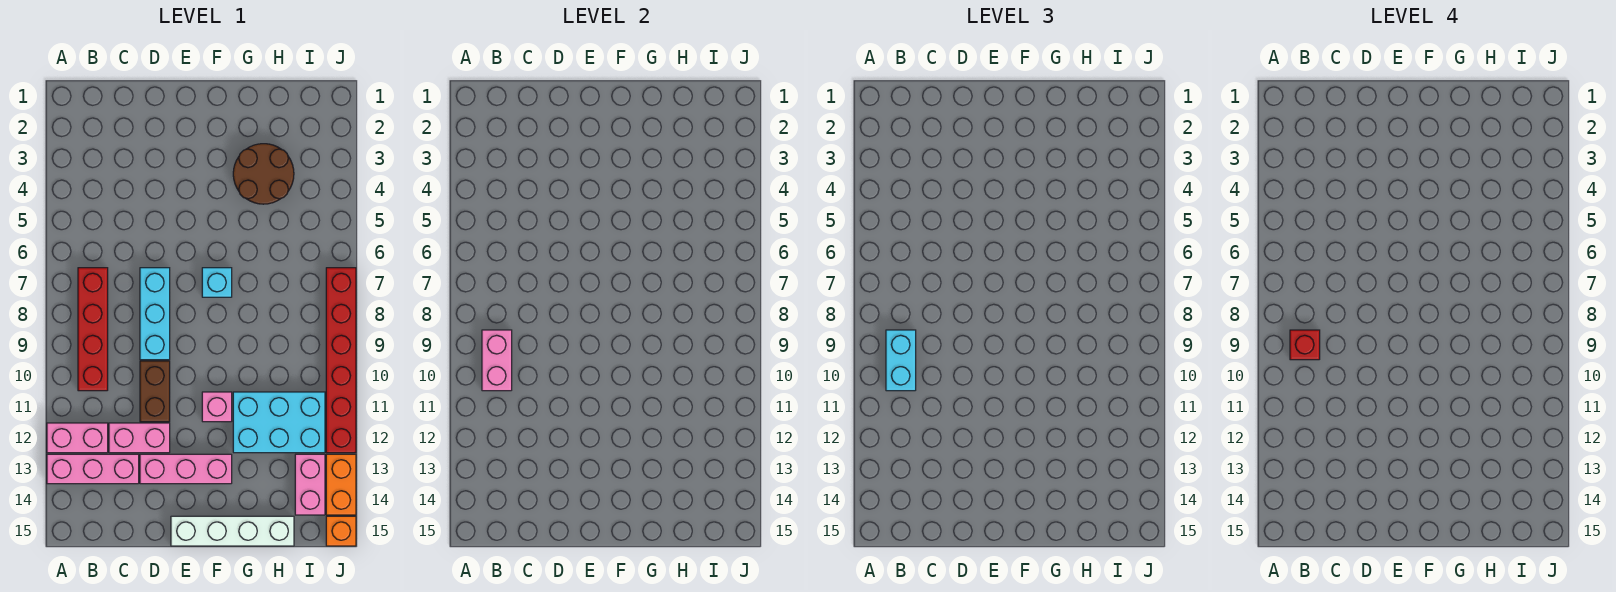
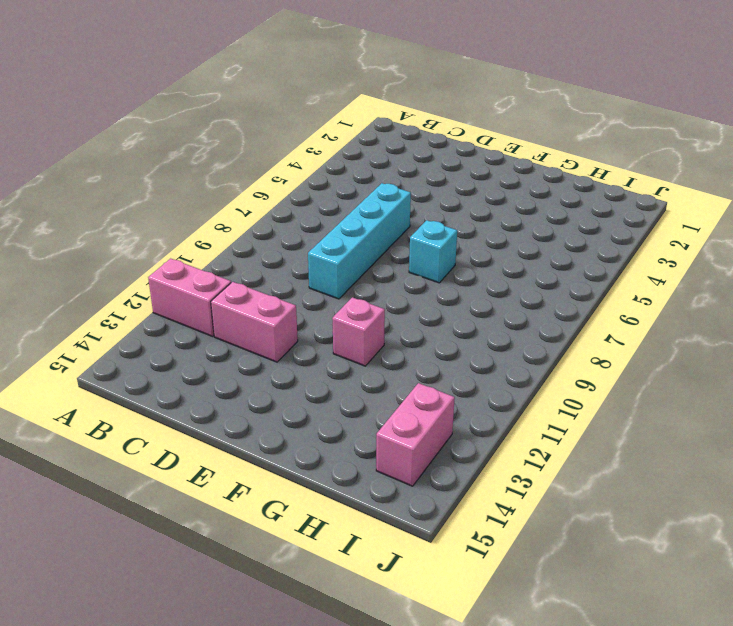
cyan brick D6:D9 level 1 -> cyan brick D7:D9 level 1
none -> pink brick A13:C13 level 1
none -> red brick B7:B10 level 1
none -> brown brick D10:D11 level 1

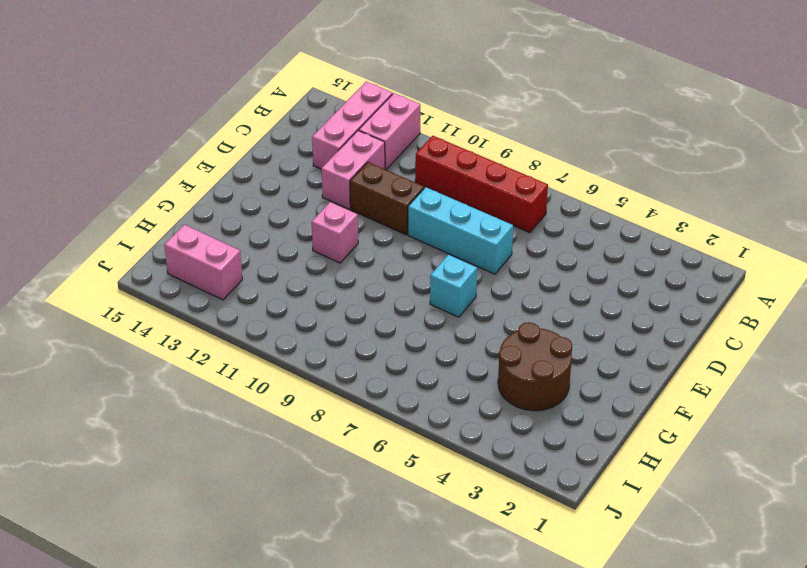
none -> pink brick D13:F13 level 1
none -> white brick E15:H15 level 1
none -> cyan brick G11:I12 level 1

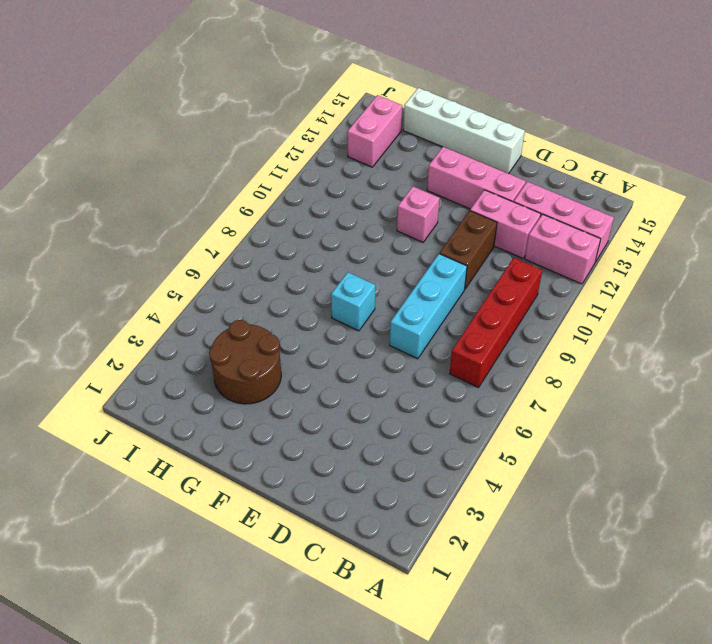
none -> cyan brick G11:I12 level 1
none -> red brick J7:J12 level 1
none -> orange brick J13:J14 level 1

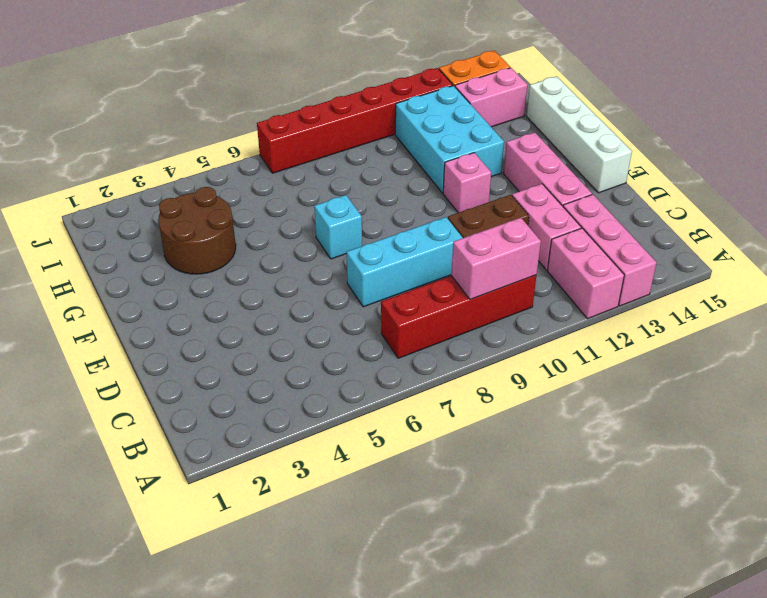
none -> orange brick J15 level 1
none -> cyan brick B9:B10 level 3
none -> red brick B9 level 4

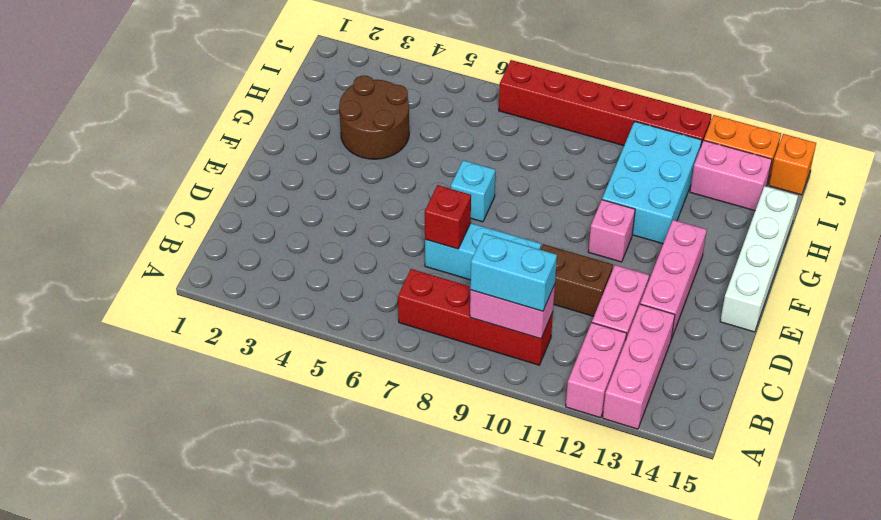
red brick D7 level 2 -> red brick B9 level 4

